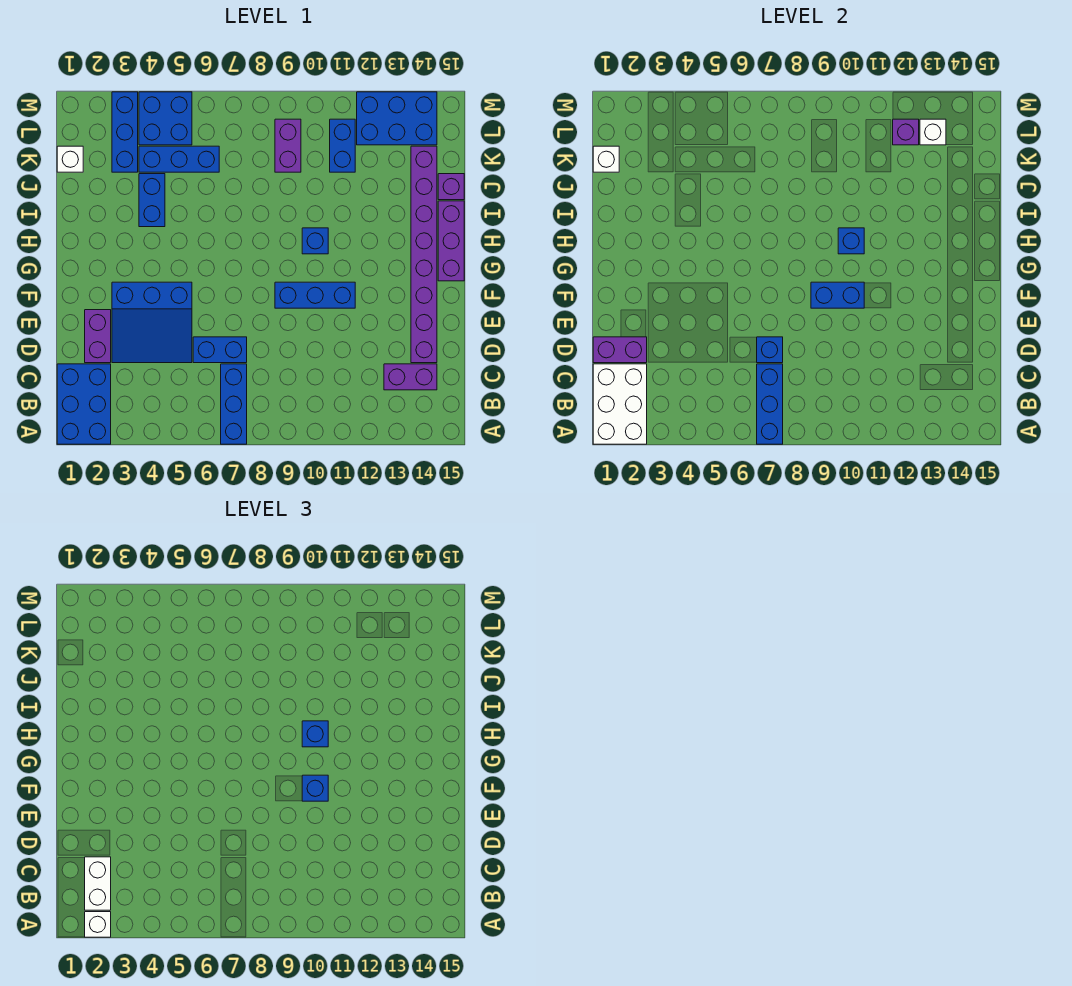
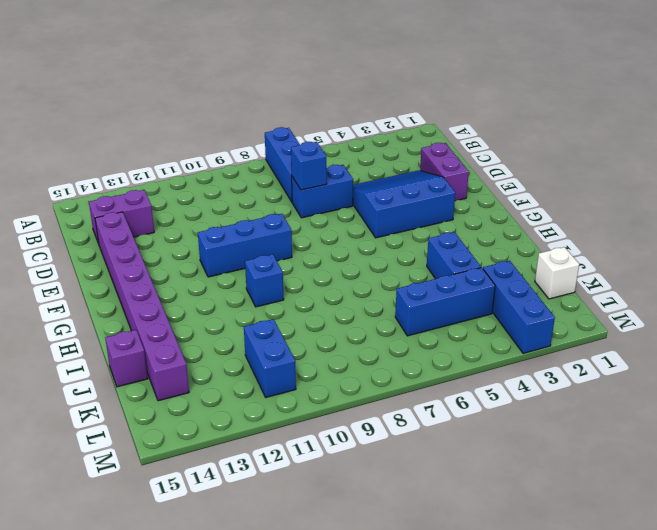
none -> blue brick A1:C2 level 1
none -> purple brick G15:I15 level 1
none -> purple brick K9:L9 level 1
none -> blue brick L4:M5 level 1

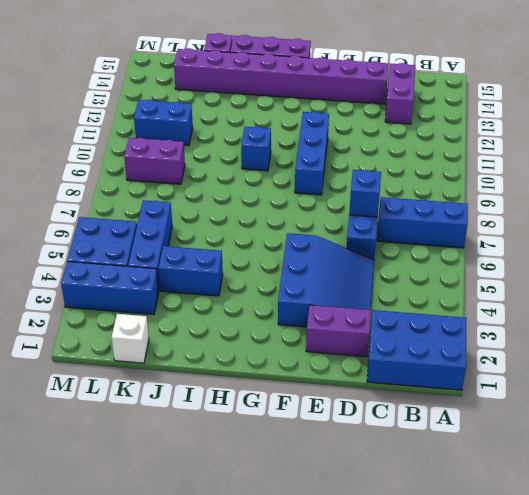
none -> blue brick L12:M14 level 1
none -> white brick A1:C2 level 2
none -> blue brick A7:C7 level 2
none -> purple brick D1:D2 level 2

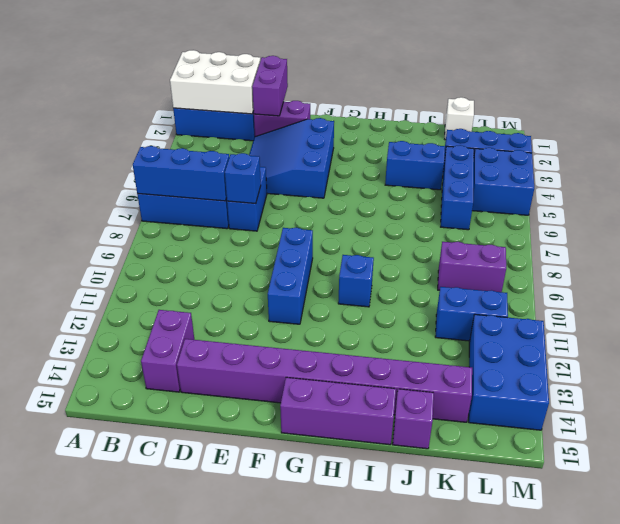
none -> blue brick F9:F10 level 2
none -> blue brick H10 level 2
none -> white brick K1 level 2
none -> purple brick L12 level 2

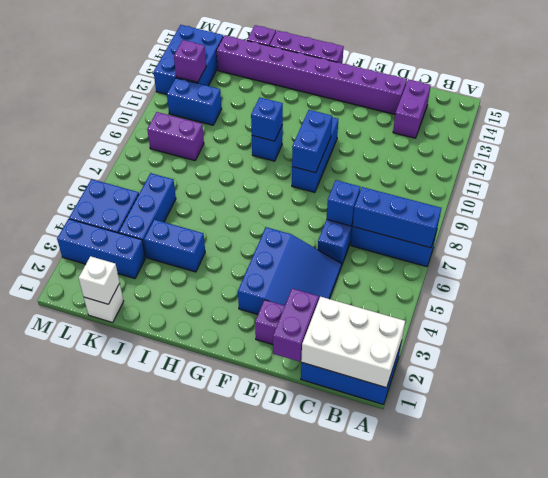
none -> white brick L13 level 2
none -> white brick A2 level 3
none -> white brick B2:C2 level 3
none -> blue brick F10 level 3

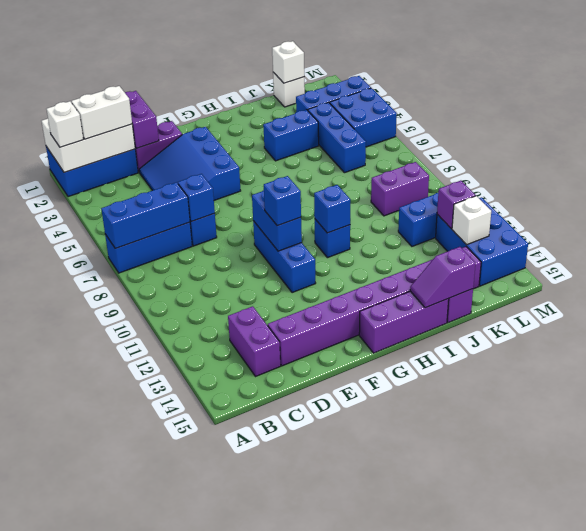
purple slope I15:J15 level 2 top J -> none
none -> blue brick H10 level 3

